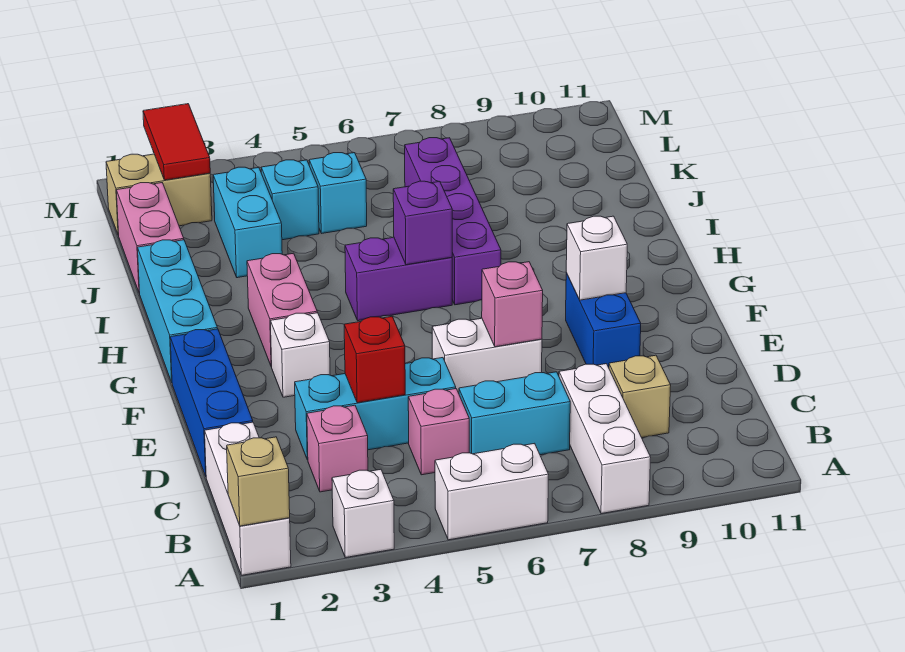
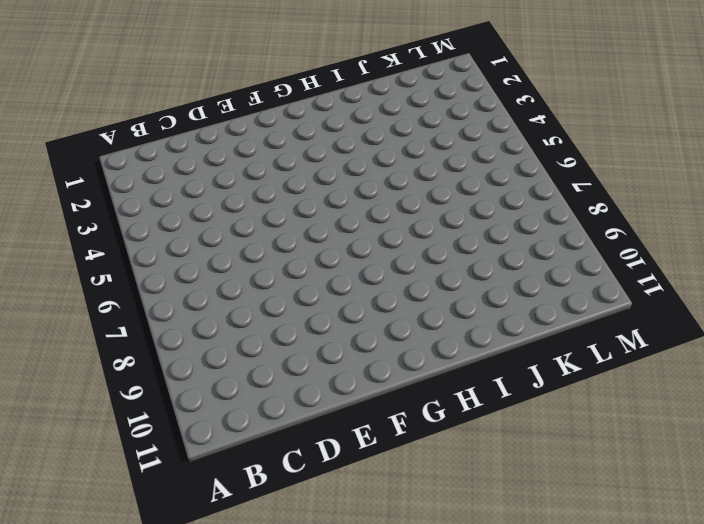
none -> white brick A1:C1 level 1
none -> white brick A3 level 1
none -> white brick A5:A6 level 1

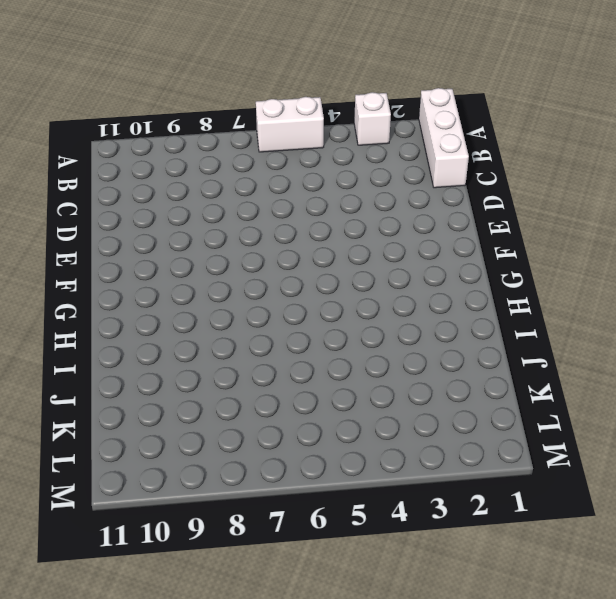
none -> white brick A8:C8 level 1
none -> pink brick C3 level 1
none -> pink brick C5 level 1

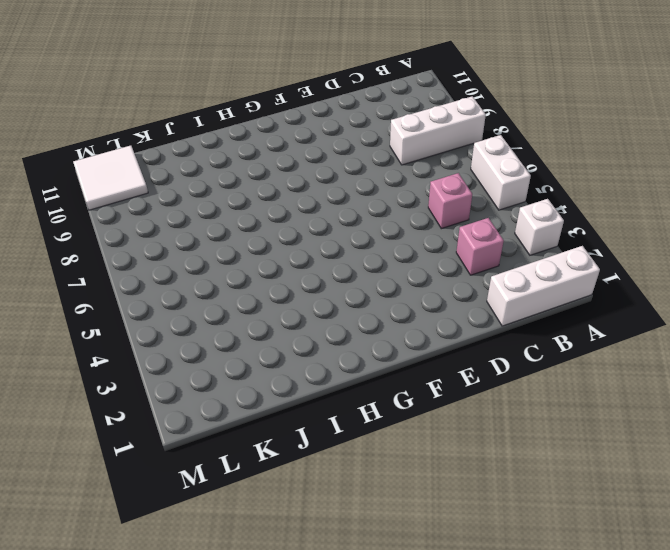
white tile L10:M11 level 1 -> none
none -> cyan brick C6:C7 level 1
none -> tan brick C9 level 1
none -> blue brick D1:F1 level 1

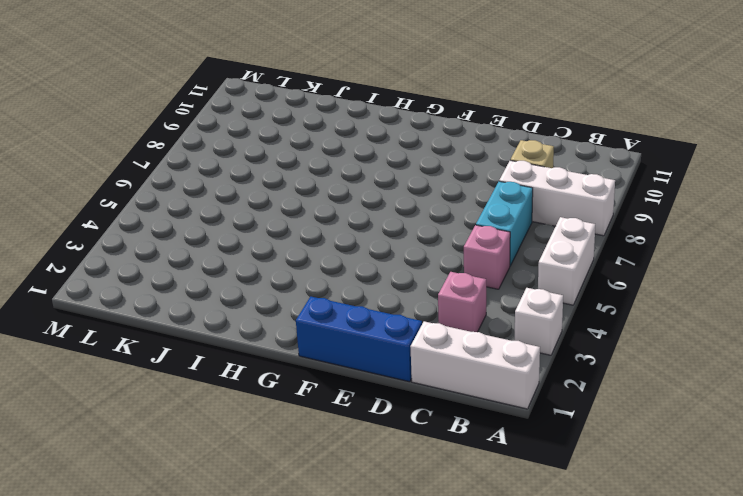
none -> cyan brick D3:D5 level 1
none -> white brick E6:E7 level 1
none -> blue brick E9:F9 level 1

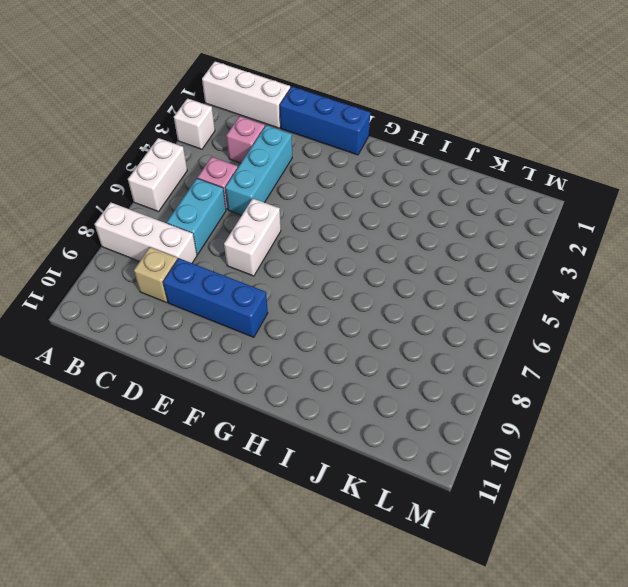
blue brick D9:F9 level 1 -> blue brick E9:F9 level 1
none -> white brick F3 level 1
none -> cyan brick G1:I1 level 1
none -> pink brick G3:H3 level 1

